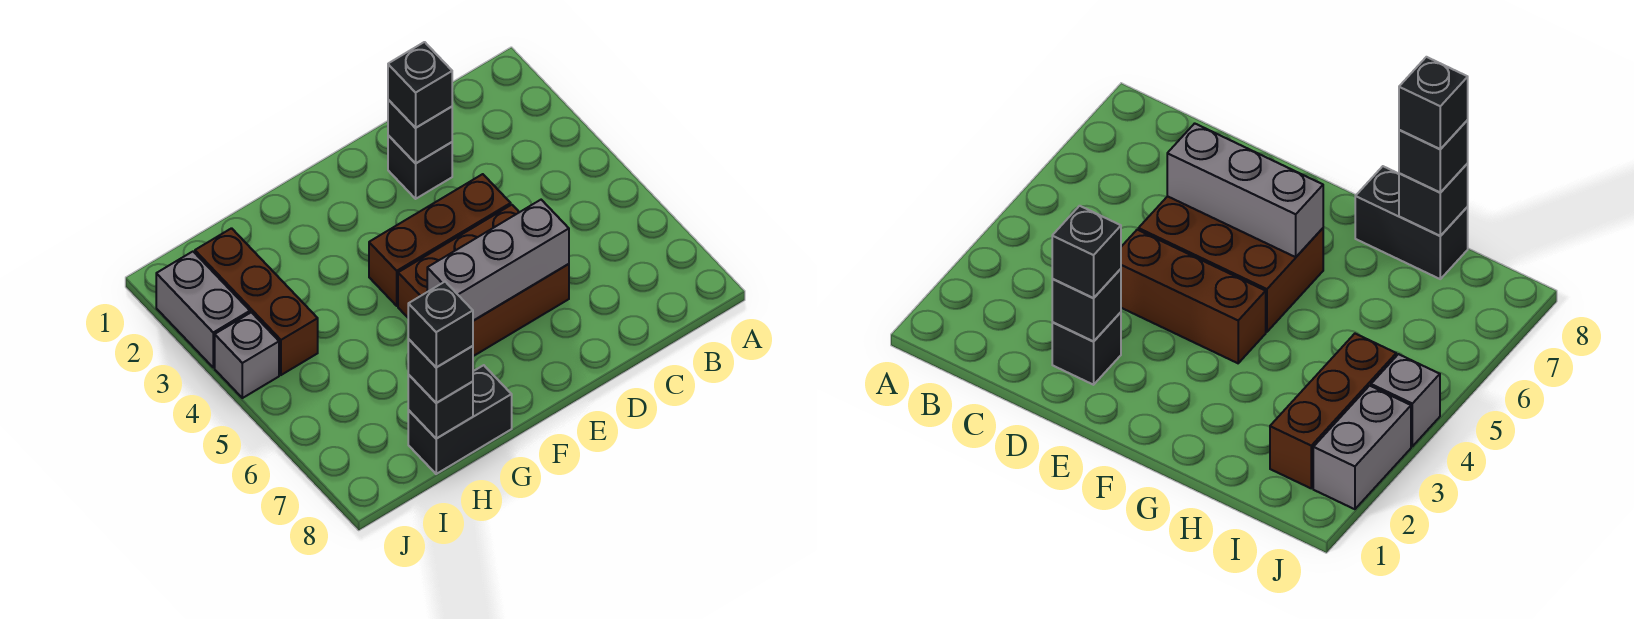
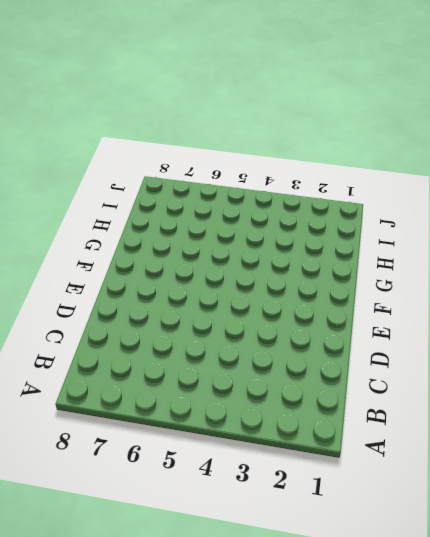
none -> black brick D2 level 1
none -> brown brick D4:F4 level 1
none -> brown brick D5:F6 level 1

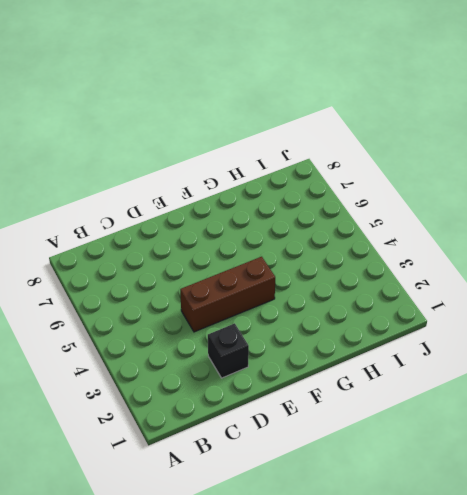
none -> brown brick D5:F6 level 1
none -> black brick G8:H8 level 1
none -> brown brick I2:I4 level 1

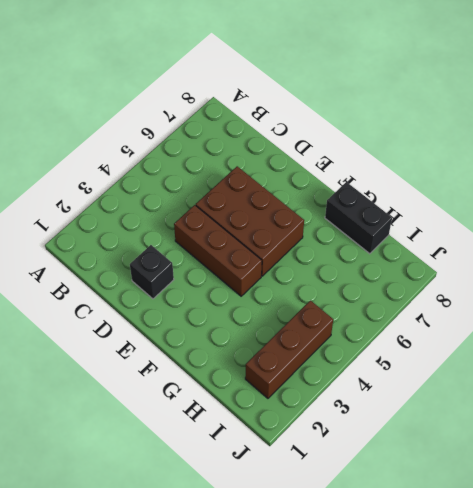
none -> grey brick J2:J3 level 1
none -> grey brick J4 level 1
none -> black brick D2 level 2

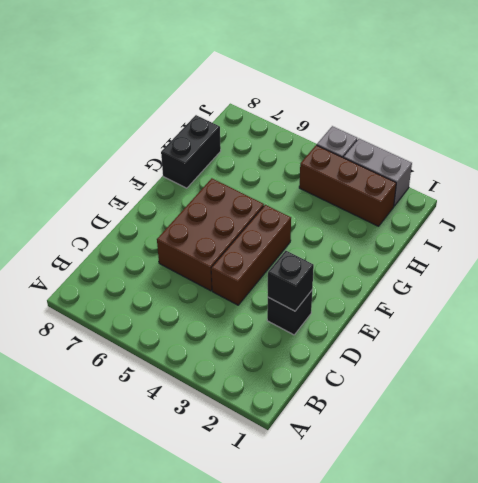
none -> grey brick D6:F6 level 2
none -> black brick H8 level 2
none -> black brick D2 level 3

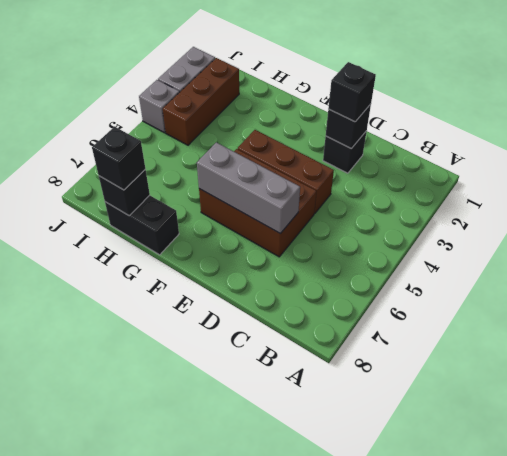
none -> black brick H8 level 4

